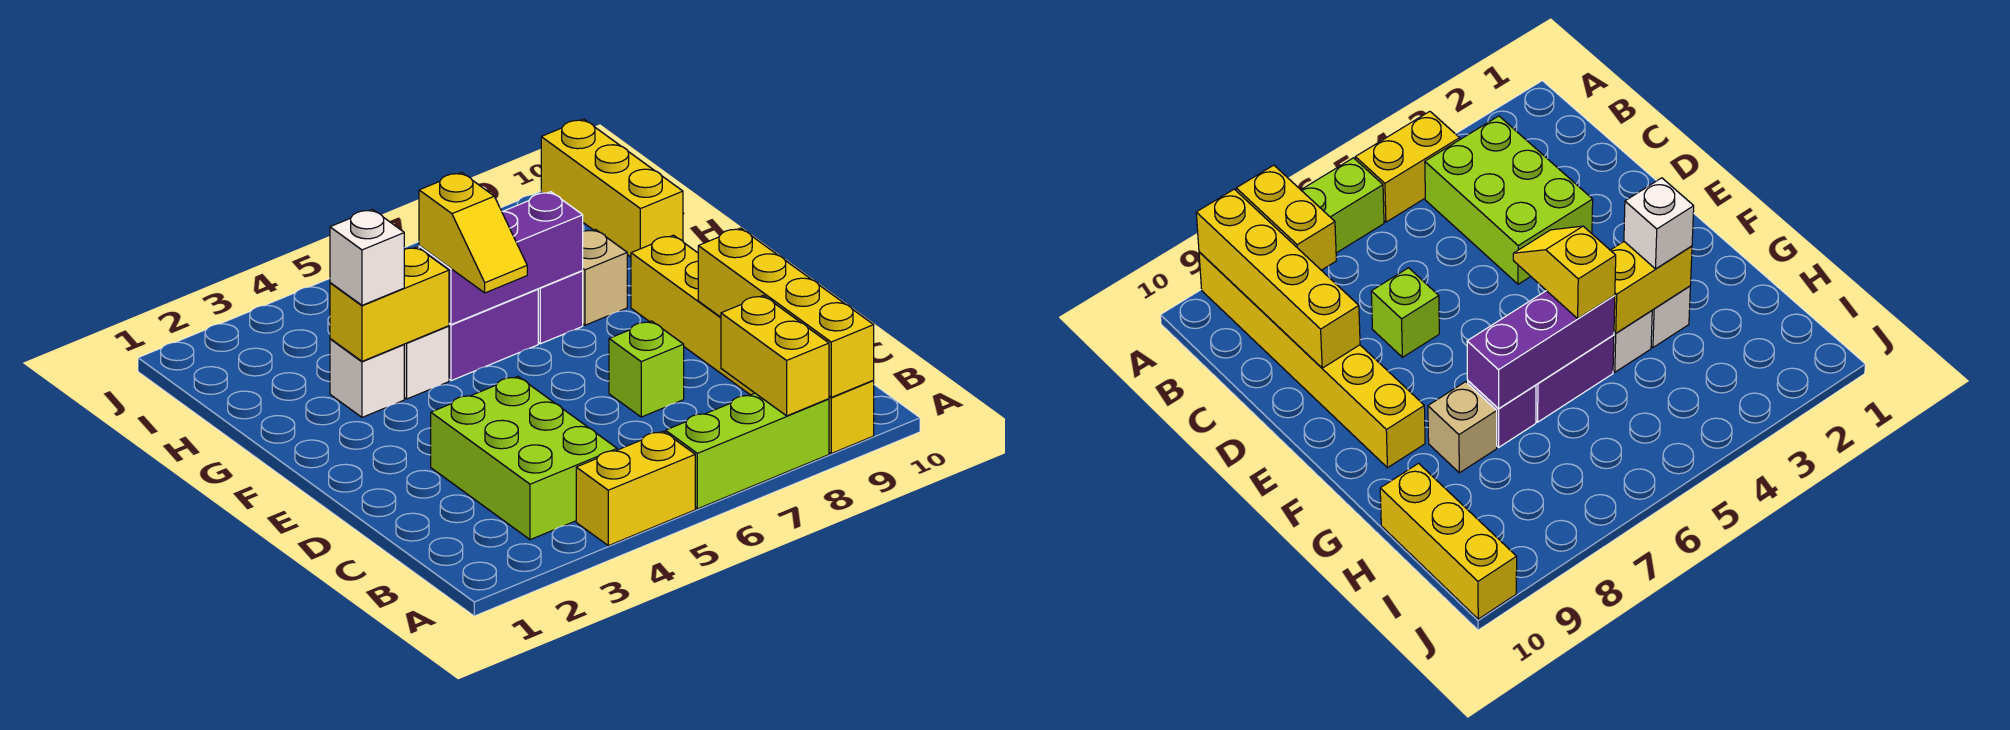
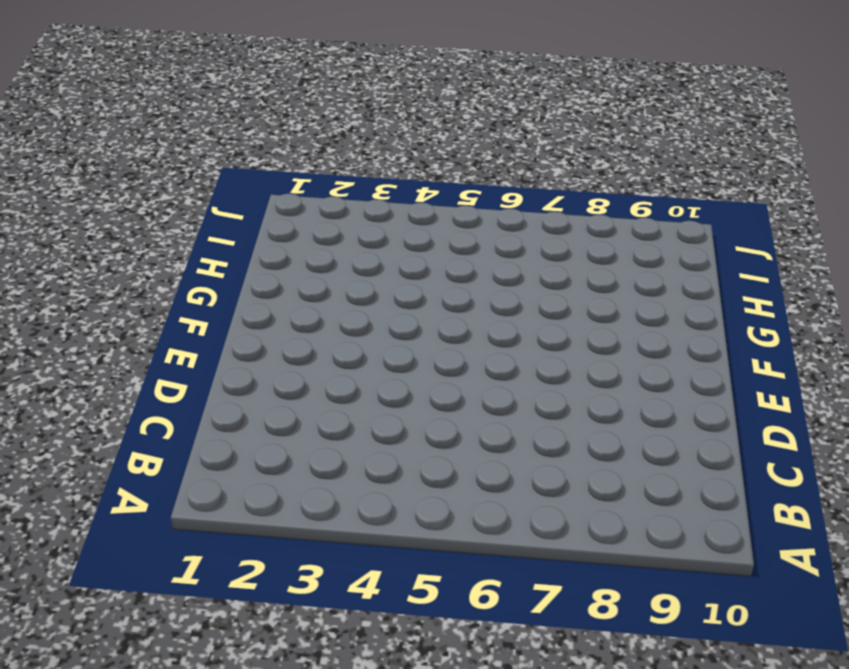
none -> yellow brick A4:A5 level 1
none -> lime brick A6:A8 level 1
none -> yellow brick A9:F9 level 1

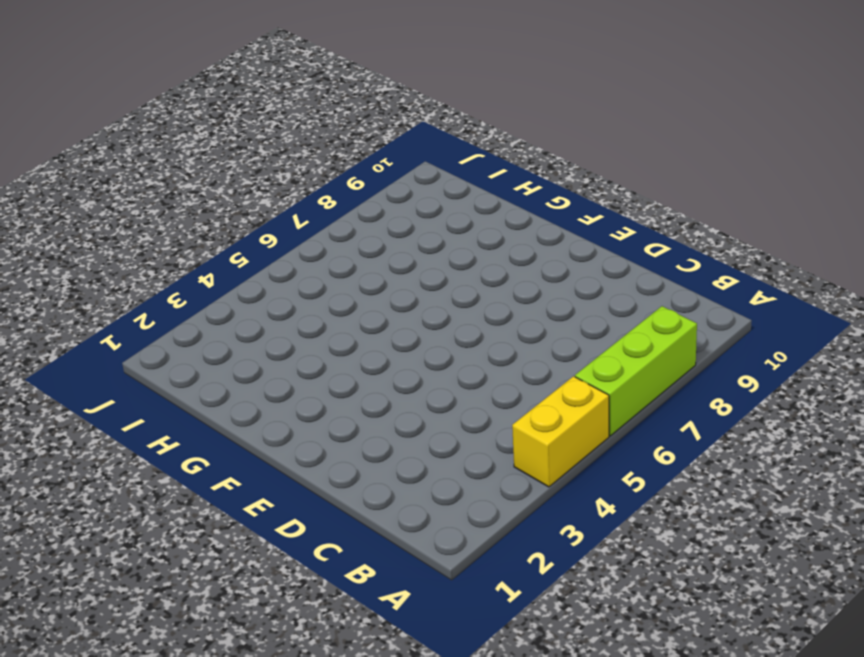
none -> yellow brick A9:F9 level 1
none -> lime brick B3:D4 level 1
none -> lime brick D7 level 1

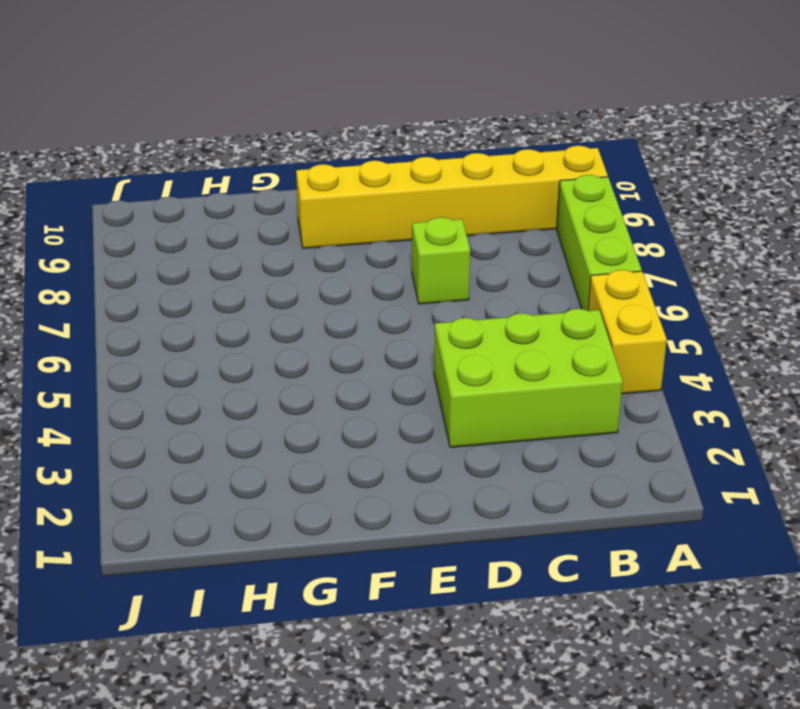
none -> white brick G3 level 1
none -> white brick G4 level 1
none -> purple brick G5:G6 level 1

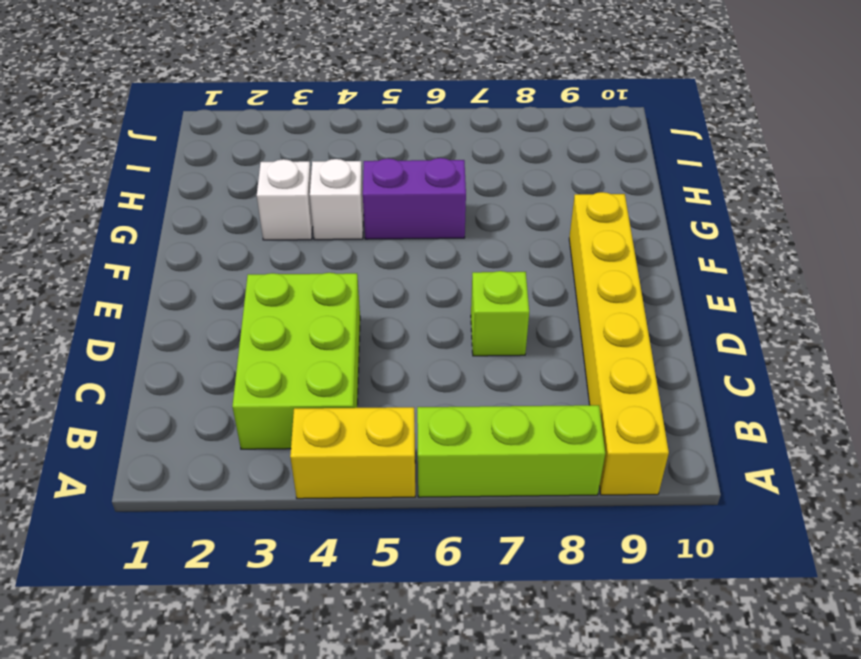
none -> purple brick G7 level 1
none -> tan brick G8 level 1
none -> yellow brick H10:J10 level 1

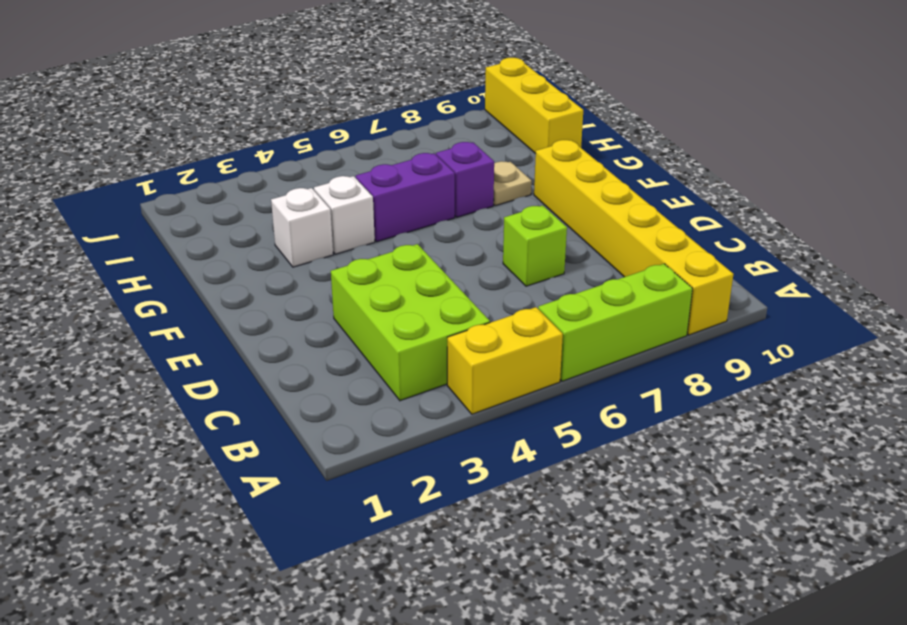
tan plate G8 level 1 -> tan brick G8 level 1
none -> yellow brick A8:B8 level 2
none -> yellow brick A9:D9 level 2
none -> yellow brick G3:G4 level 2

